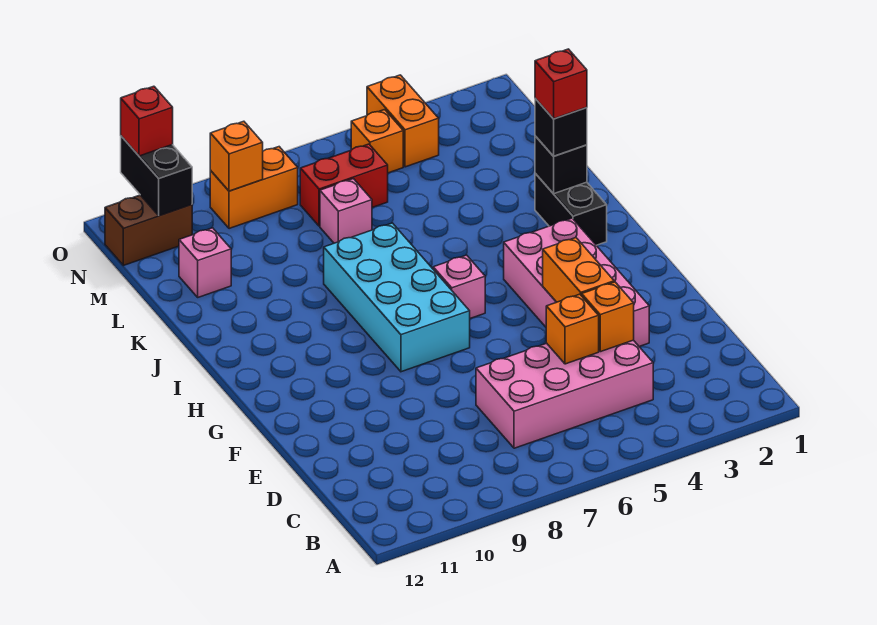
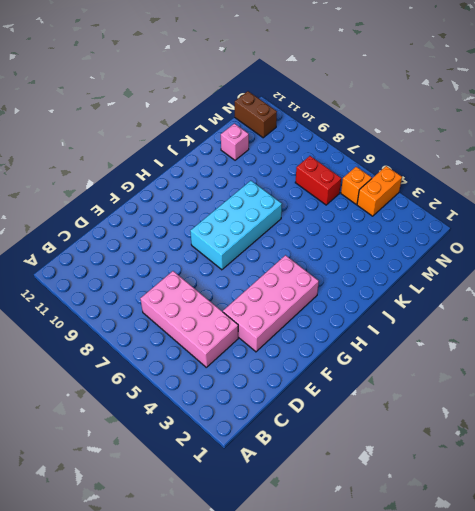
none -> pink brick H6 level 1
none -> black brick I2:J2 level 1
none -> pink brick L7 level 1

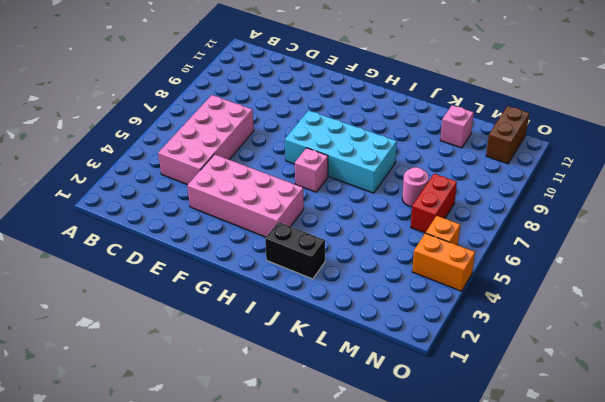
pink round brick L7 level 1 -> pink brick L7 level 1
none -> orange brick N8:N9 level 1
none -> orange brick D4 level 2
none -> orange brick D5 level 2

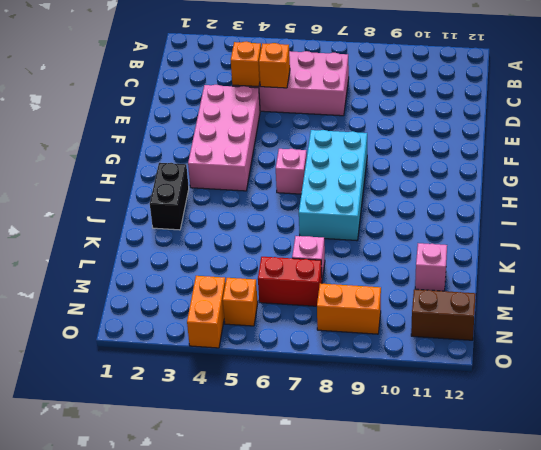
none -> orange brick E4:F4 level 2
none -> black brick J2 level 2
none -> orange brick N9 level 2

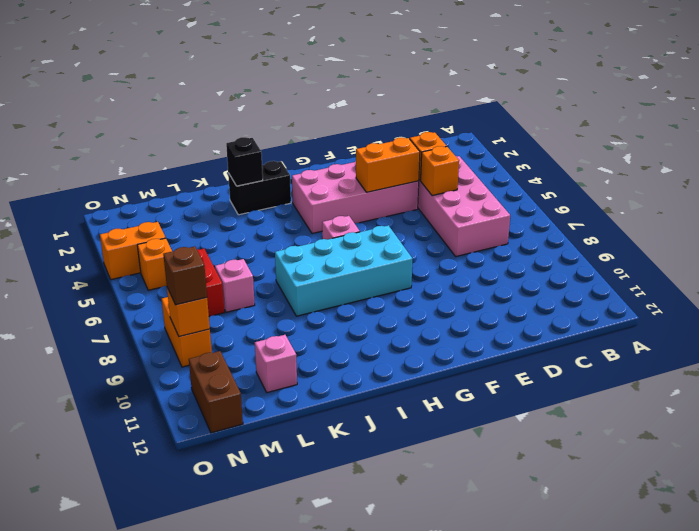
brown brick N9 level 3 -> none
none -> black brick N11:O11 level 2
none -> black brick J2 level 3
none -> red brick O11 level 3

